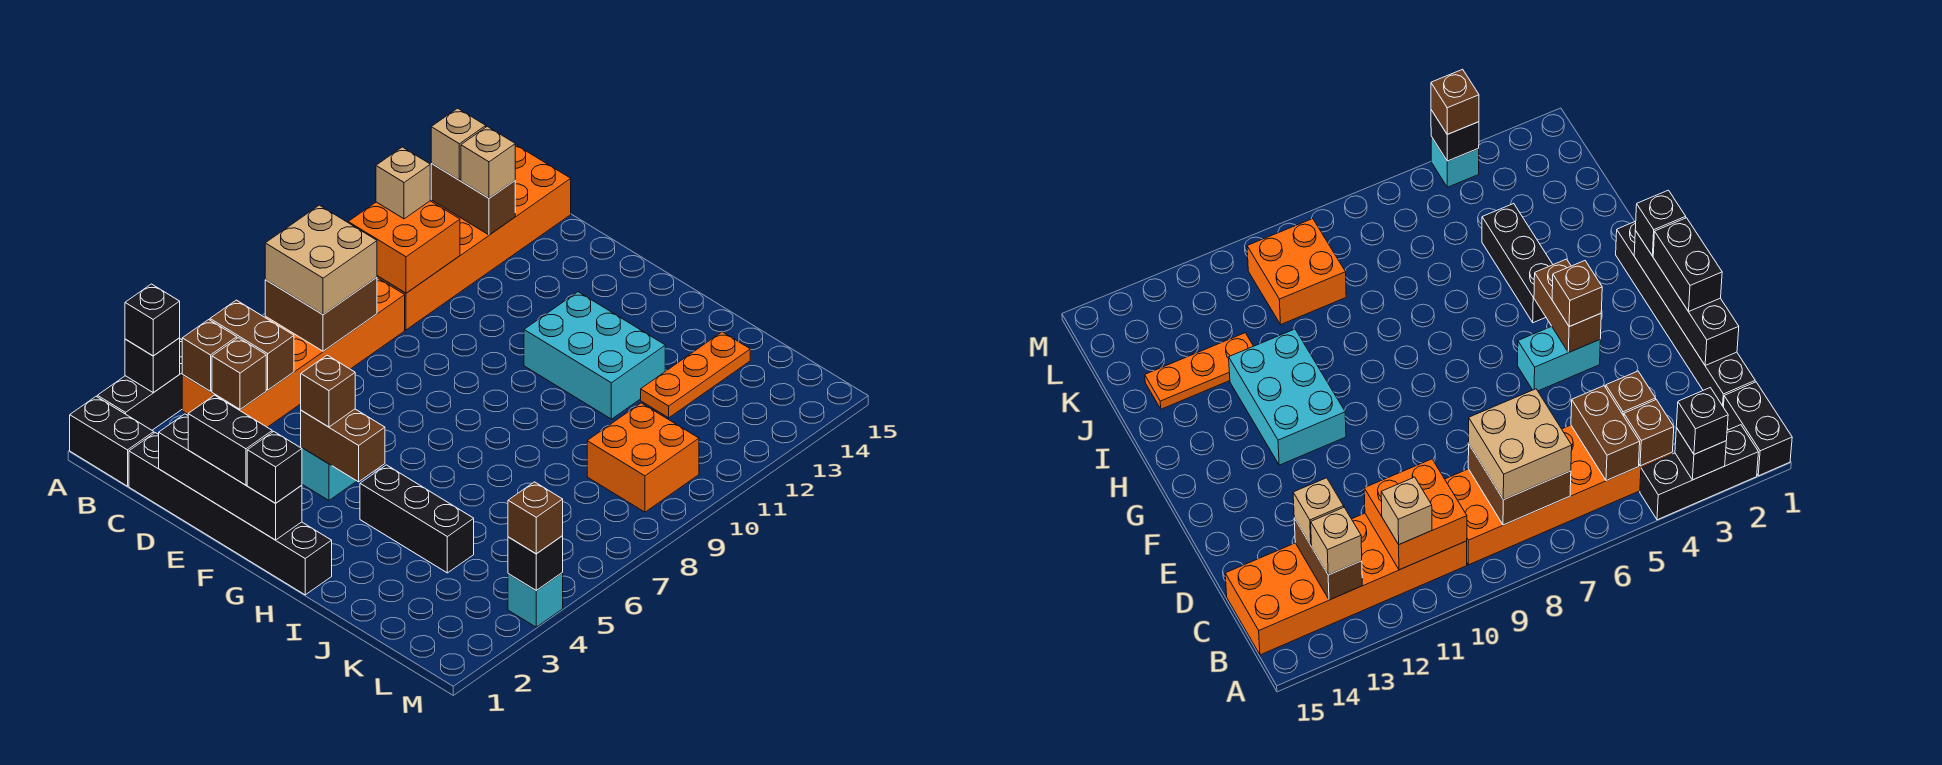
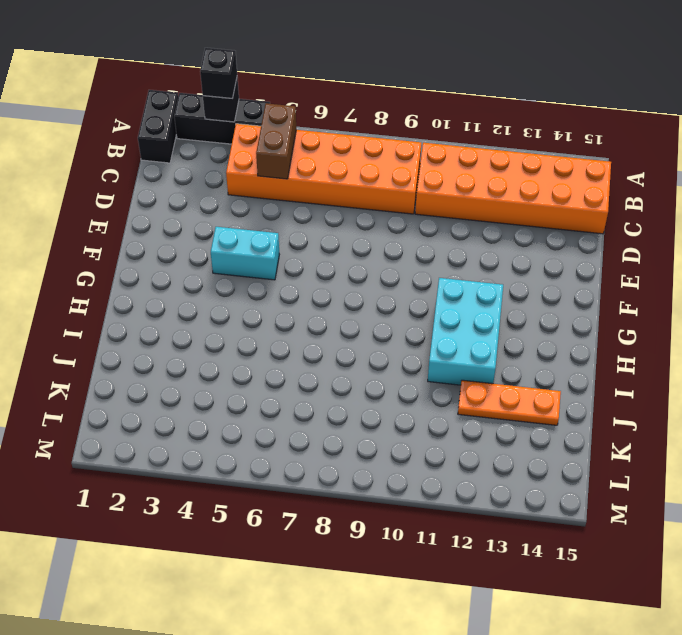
none -> black brick C1:H1 level 1
none -> black brick H4:J4 level 1
none -> orange brick K9:L10 level 1
none -> cyan brick M4 level 1

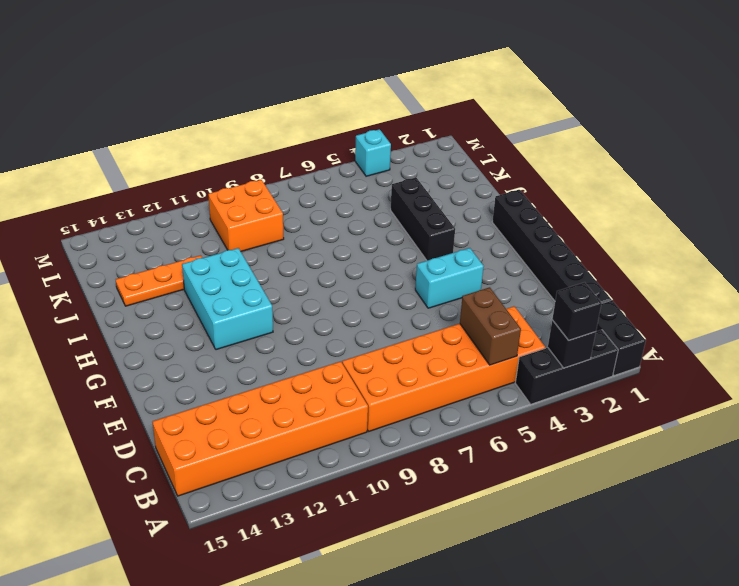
none -> brown brick B4 level 2
none -> brown brick B7:C8 level 2
none -> orange brick B10:C11 level 2
none -> brown brick B13:C13 level 2

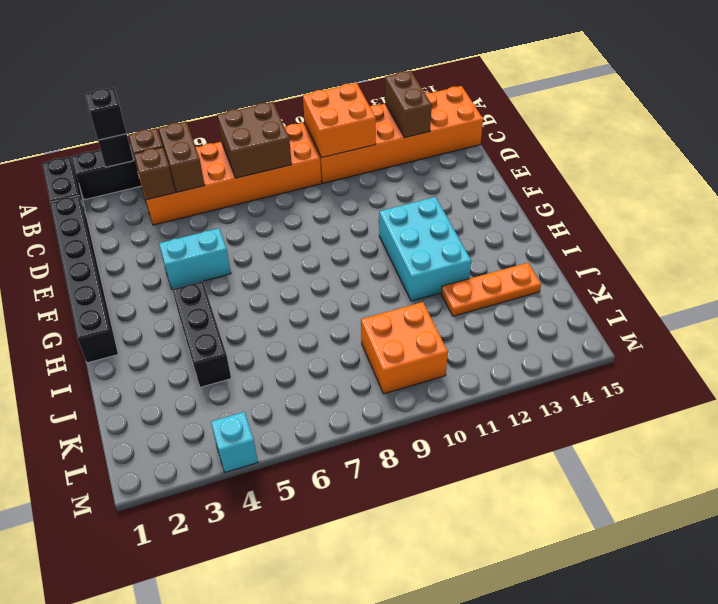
none -> black brick D1:G1 level 2
none -> brown brick F4:G4 level 2
none -> black brick M4 level 2
none -> tan brick B7:C8 level 3

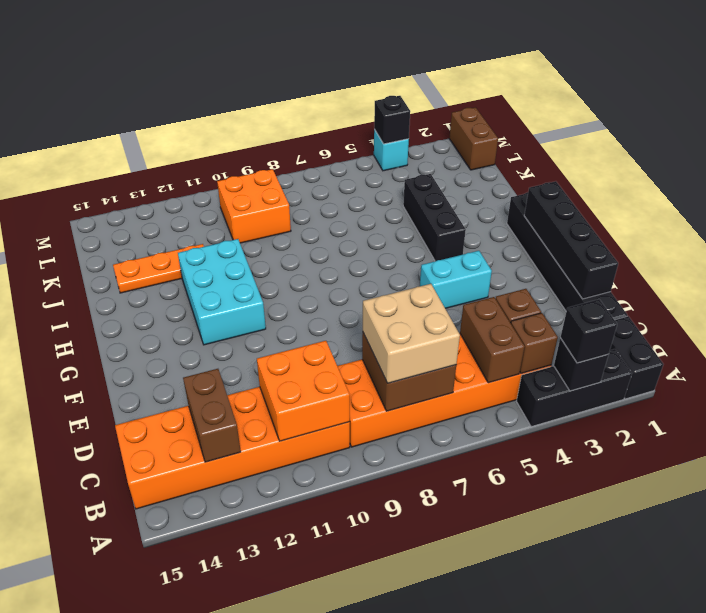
brown brick L1:M1 level 1 -> brown brick F4:G4 level 2
none -> tan brick B11 level 3
none -> tan brick B13 level 3
none -> tan brick C13 level 3
none -> black brick E1:F1 level 3

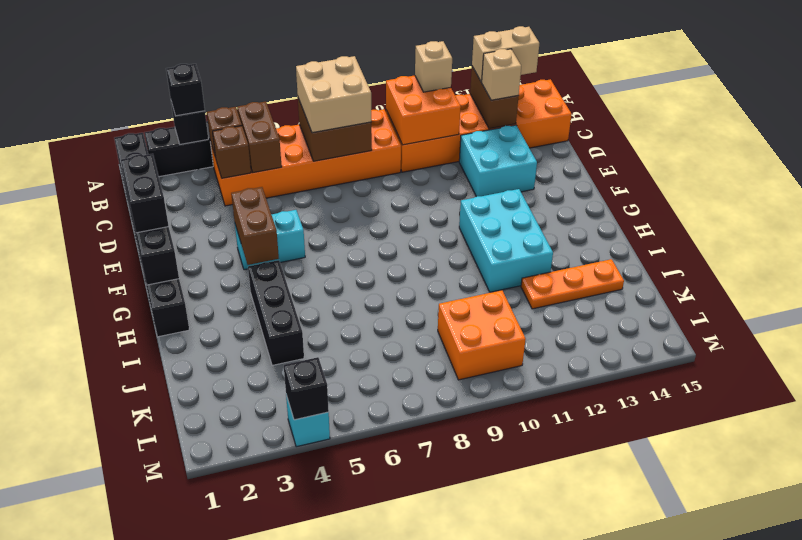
tan brick B13:B14 level 3 -> tan brick B13 level 3
cyan brick D12:E13 level 1 -> none
none -> brown brick F4 level 3
none -> black brick G1 level 3
none -> brown brick M4 level 3

